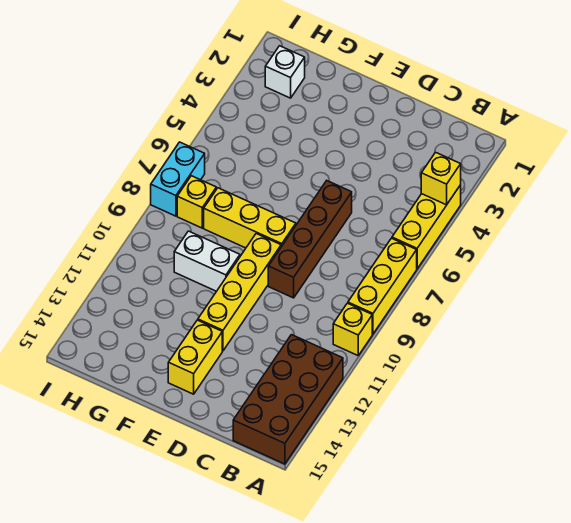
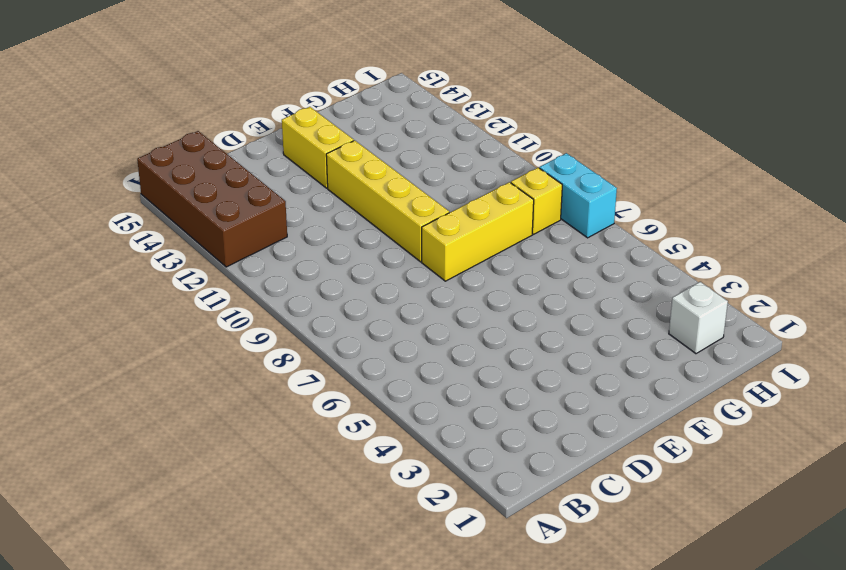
none -> yellow brick A4:A6 level 1
none -> yellow brick A7:A9 level 1
none -> yellow brick A10 level 1

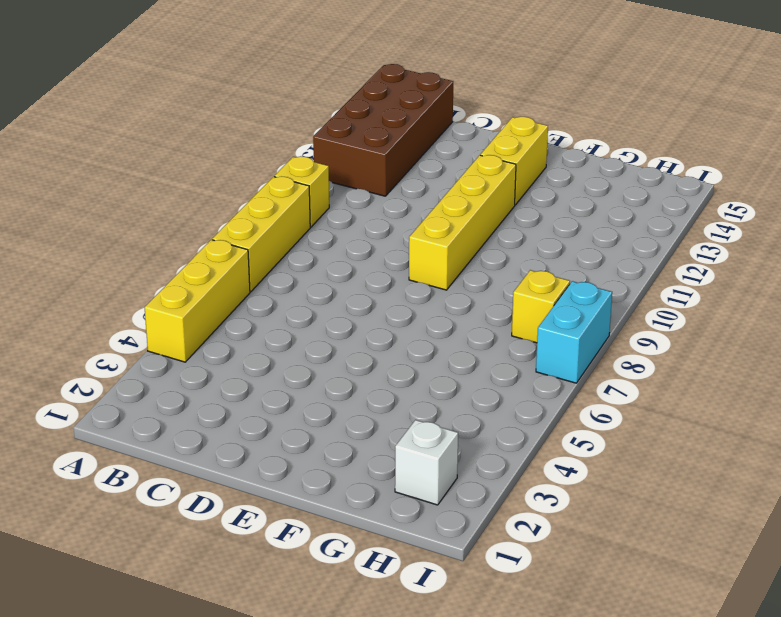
none -> brown brick D6:D9 level 1
none -> yellow brick E8:G8 level 1
none -> white brick F10:G10 level 1

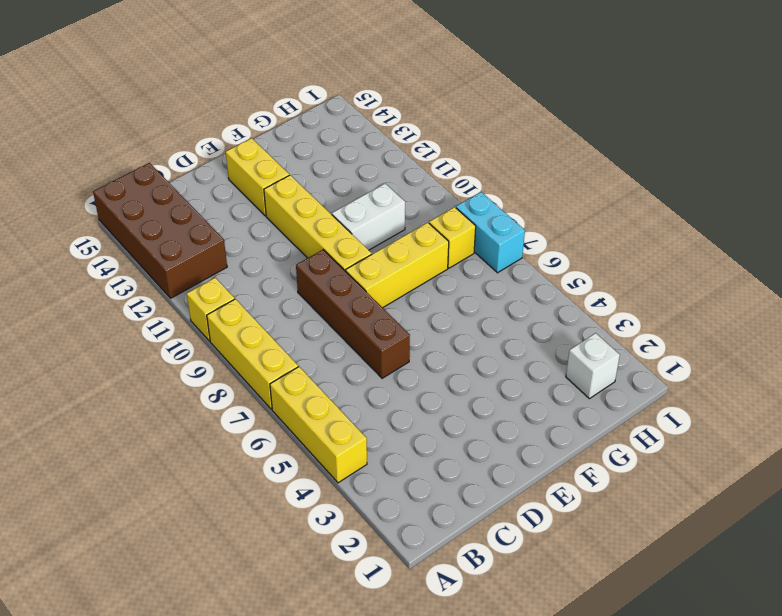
none -> yellow brick A4 level 2

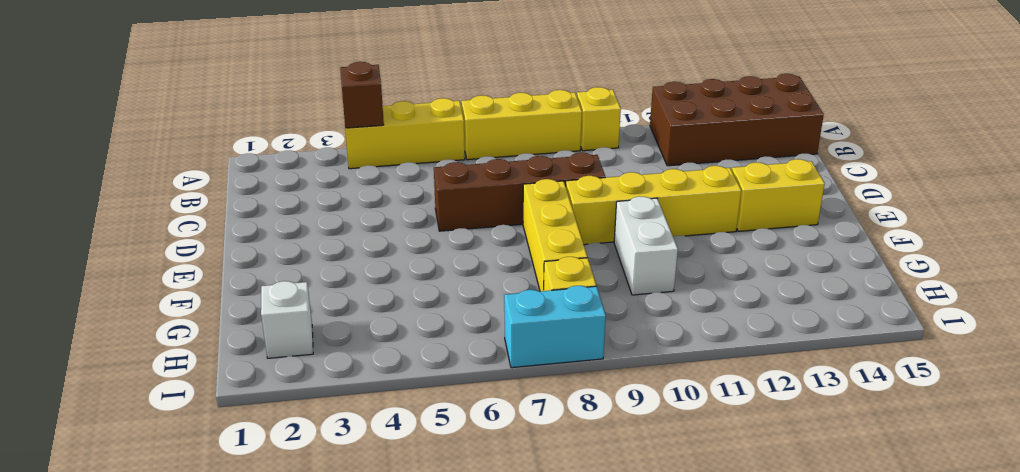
brown brick A4 level 2 -> yellow brick A4 level 2

